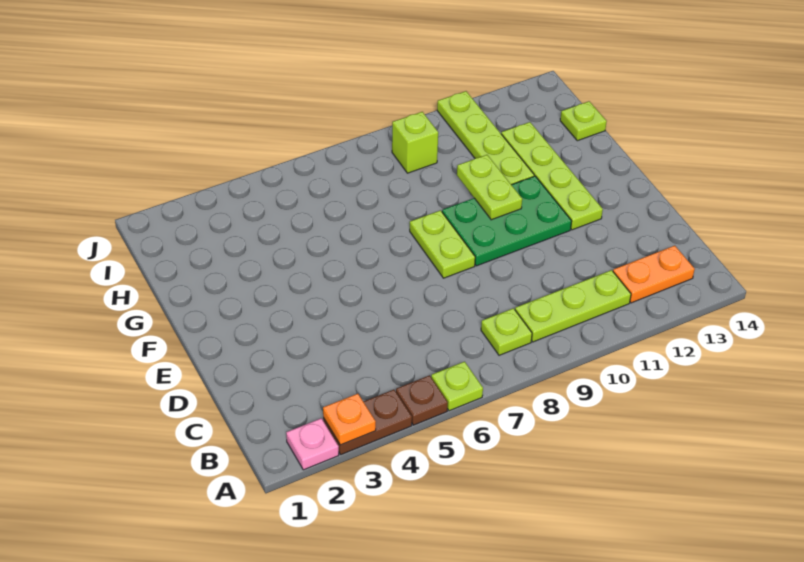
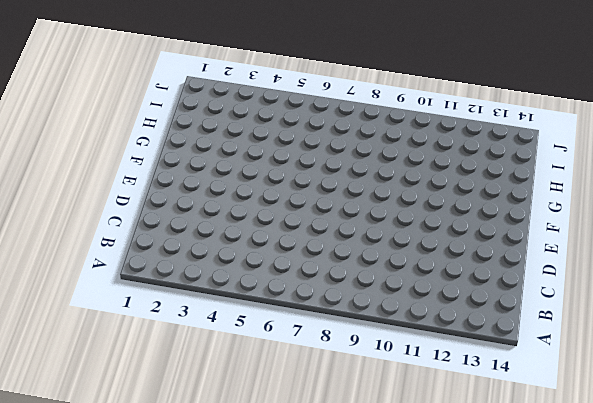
none -> pink plate A2 level 1
none -> brown plate A3:A4 level 1
none -> brown plate A5 level 1

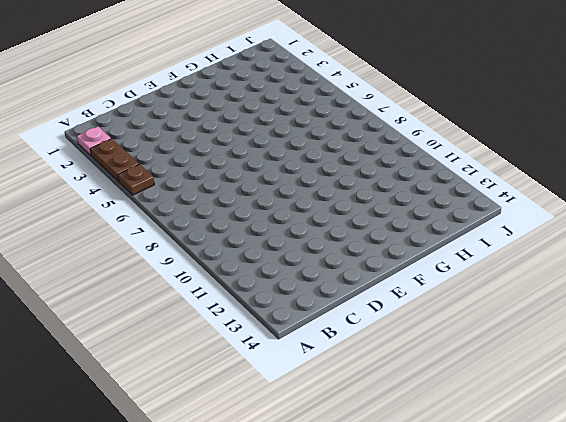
none -> lime plate A6 level 1
none -> lime plate B8 level 1
none -> lime plate B9:B11 level 1

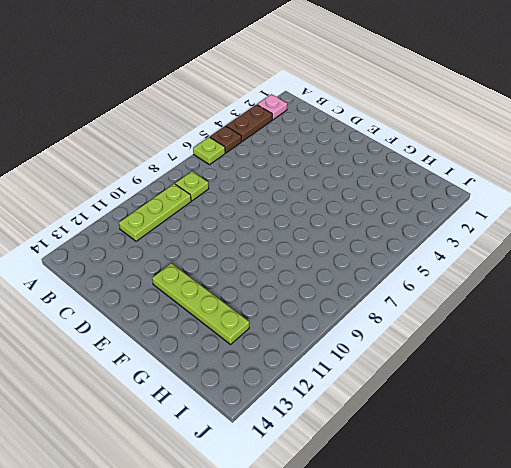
none -> orange plate B12:B13 level 1
none -> lime plate E8:F8 level 1
none -> green plate E9:F11 level 1

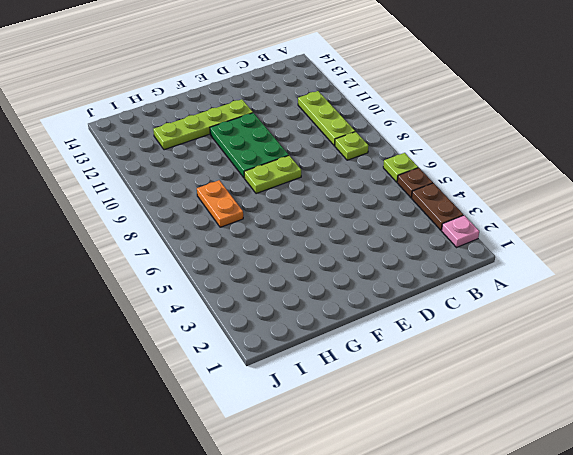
orange plate H7:H8 level 1 -> orange plate B12:B13 level 1
none -> lime plate G11:J11 level 1
none -> lime plate H14 level 1
none -> lime brick I9 level 1

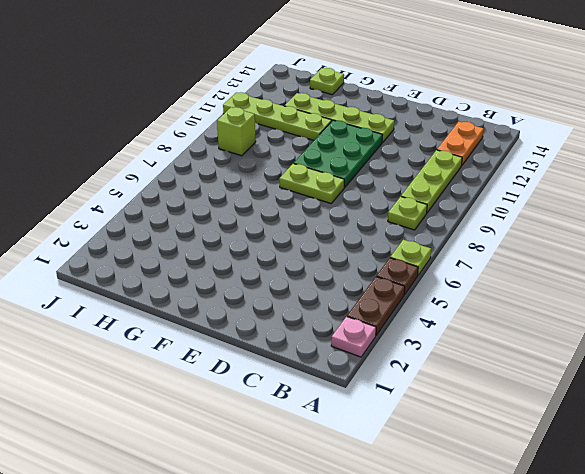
none -> orange plate A3 level 2
none -> lime plate F10:G10 level 2

